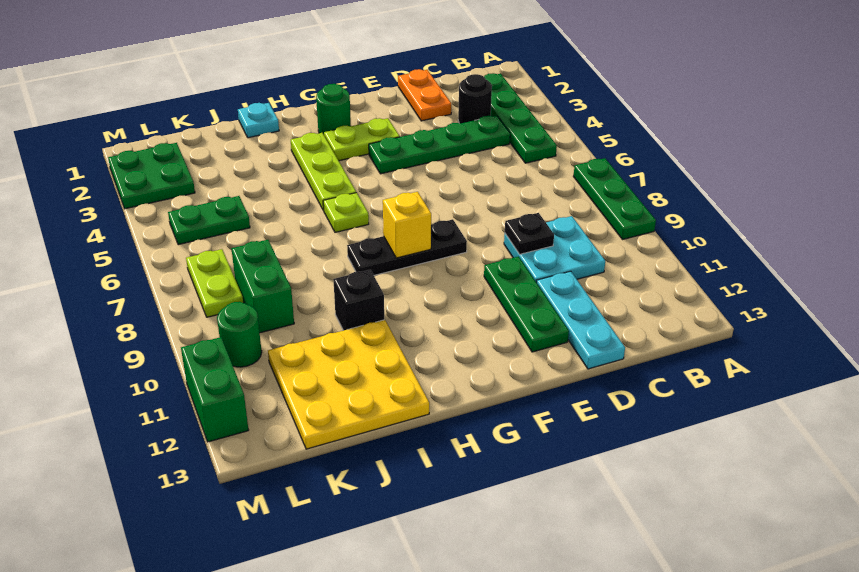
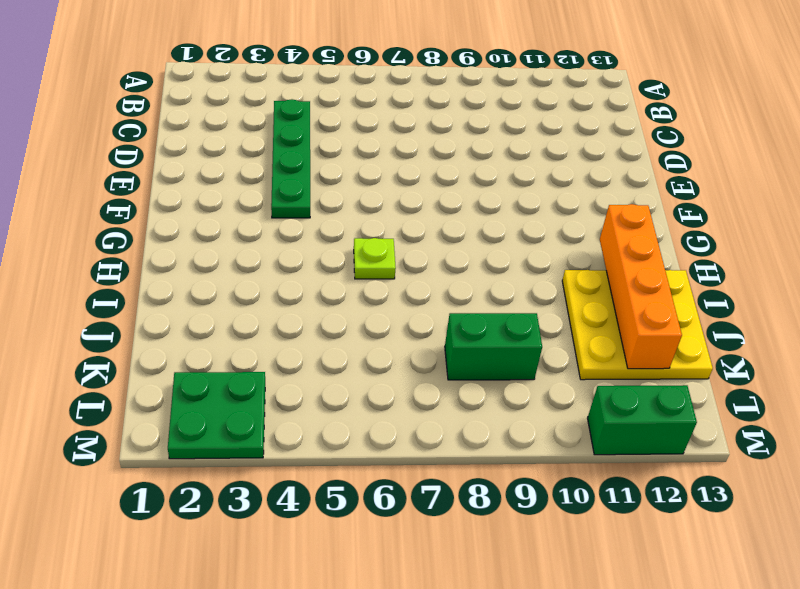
orange brick H12:K12 level 2 -> none
none -> green plate A7:A9 level 1
none -> green plate B2:B5 level 1
none -> black round brick C3 level 1

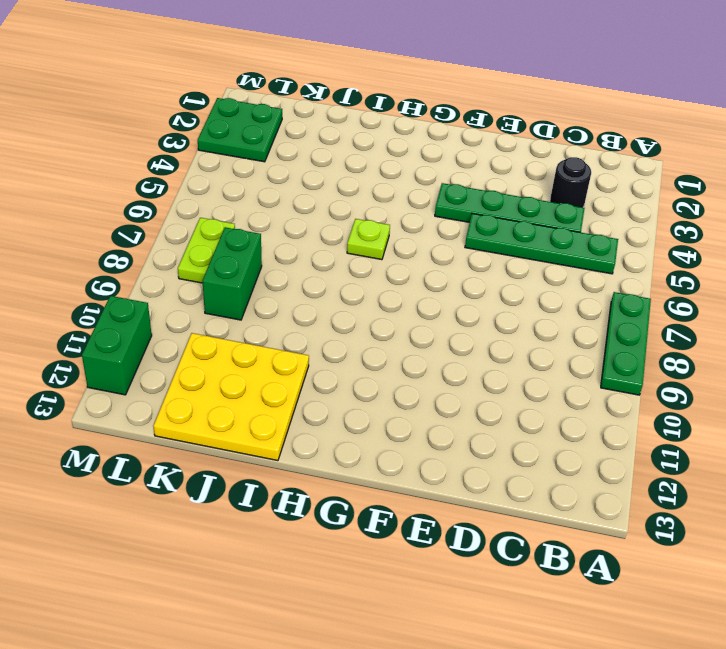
green plate B5:E5 level 1 -> green plate B2:B5 level 1
none -> cyan plate C9:D10 level 1
none -> orange plate D1:D2 level 1
none -> cyan plate D11:D13 level 1

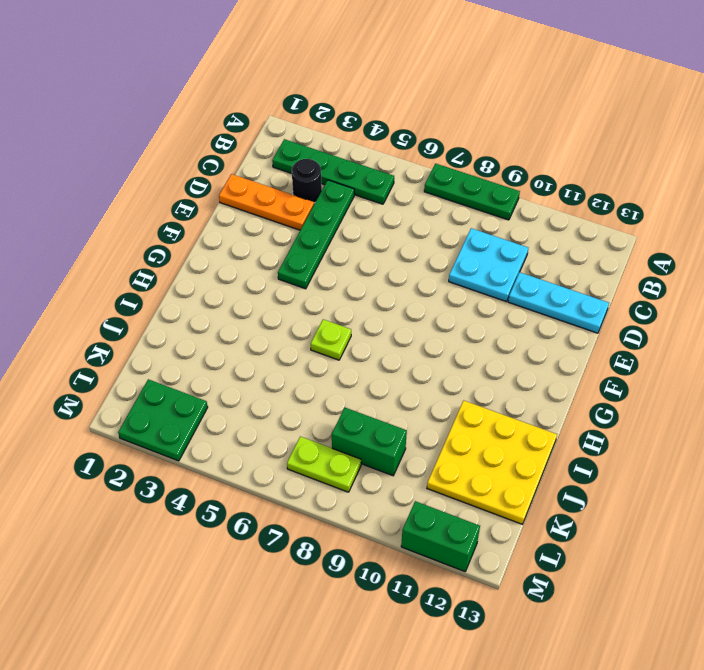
orange plate D1:D3 level 1 -> orange plate D1:D2 level 1
none -> green plate E10:E12 level 1
none -> lime plate F3:G3 level 1
none -> black plate F8:H8 level 1

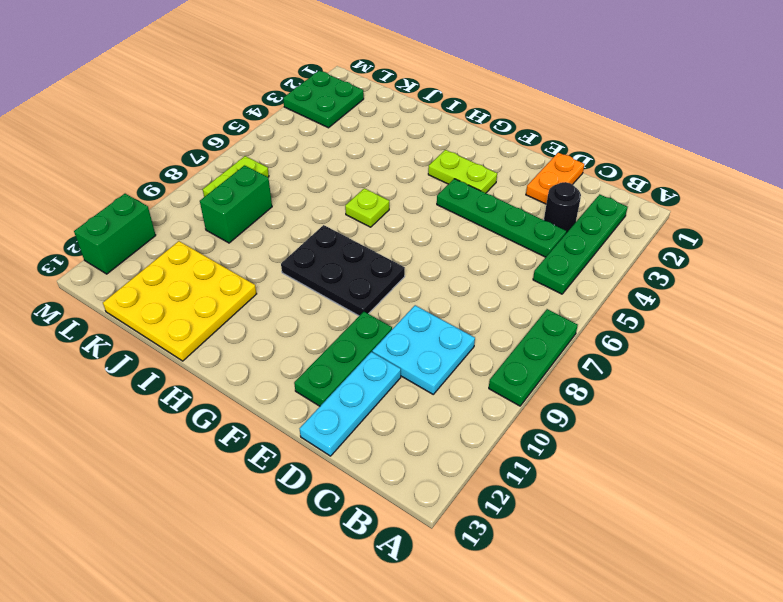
black plate F8:H9 level 1 -> black plate F8:H8 level 1
none -> green round brick G2 level 1
none -> lime plate H3:H5 level 1
none -> cyan plate I1 level 1

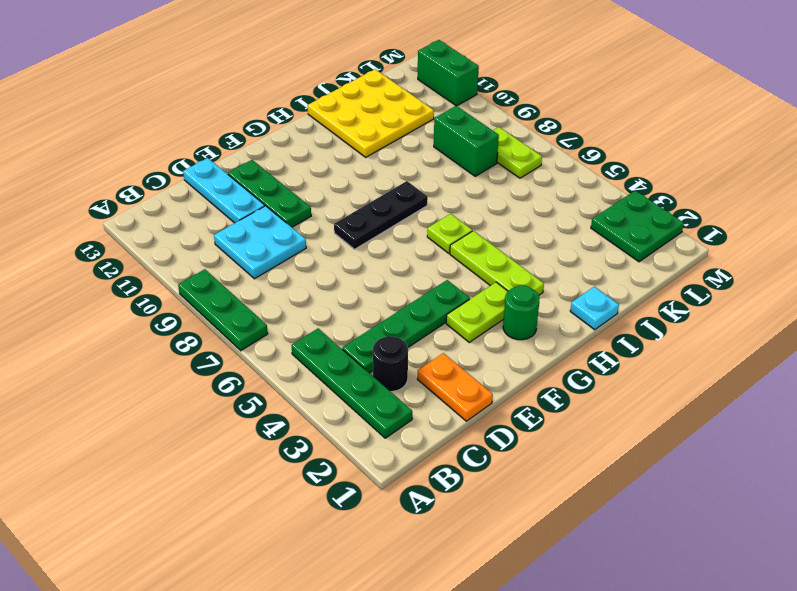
none -> black brick I10 level 1
none -> green plate K5:L5 level 1
none -> green round brick L10 level 1

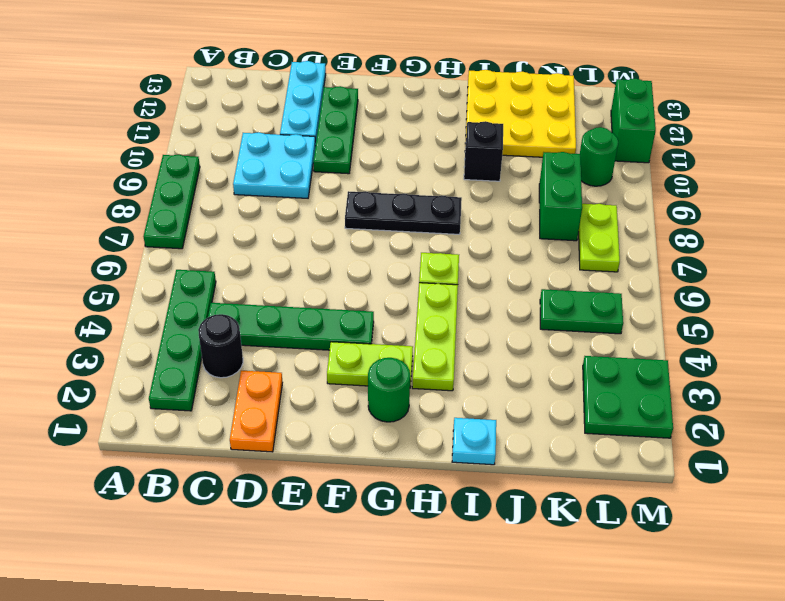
none -> black plate D9 level 2
none -> yellow brick G8 level 2

